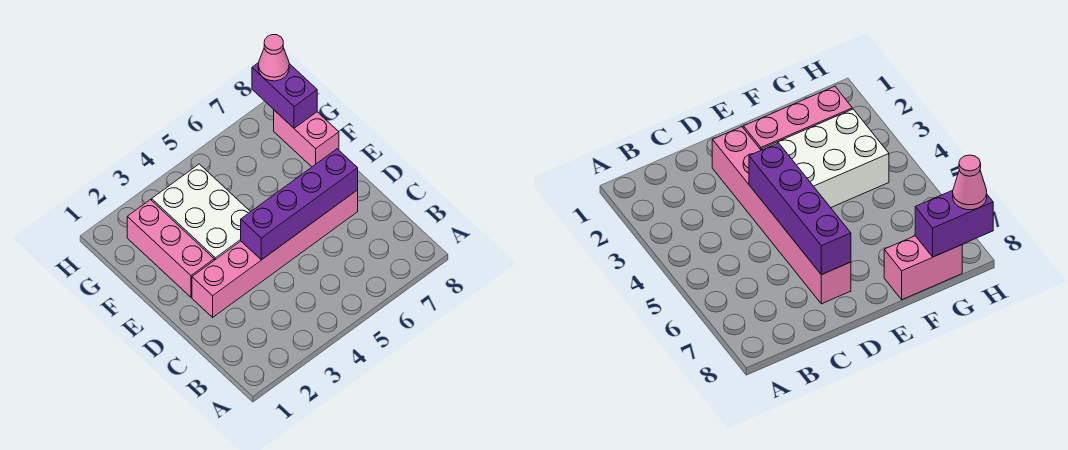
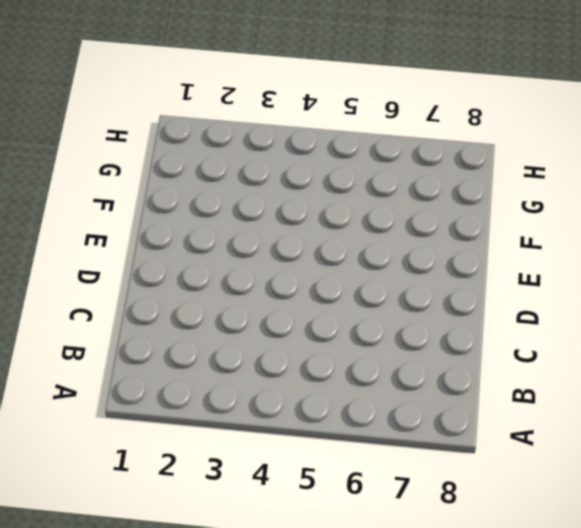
none -> pink brick D2:D7 level 1
none -> pink brick E2:G2 level 1

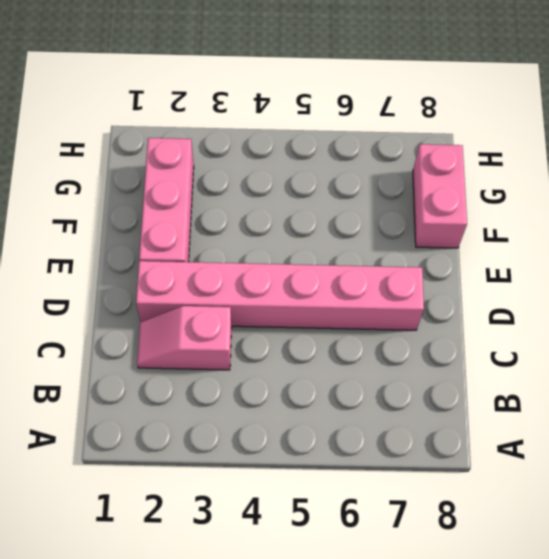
pink slope C2:C3 level 1 top 3 -> none
none -> white brick E3:G4 level 1
none -> purple brick D4:D7 level 2

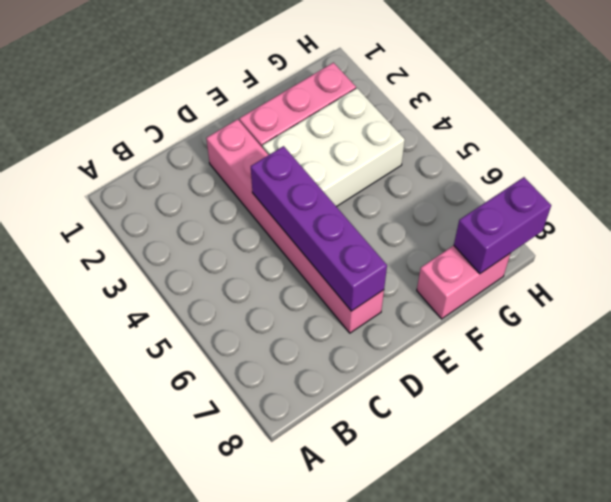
none -> pink cone H8 level 3

